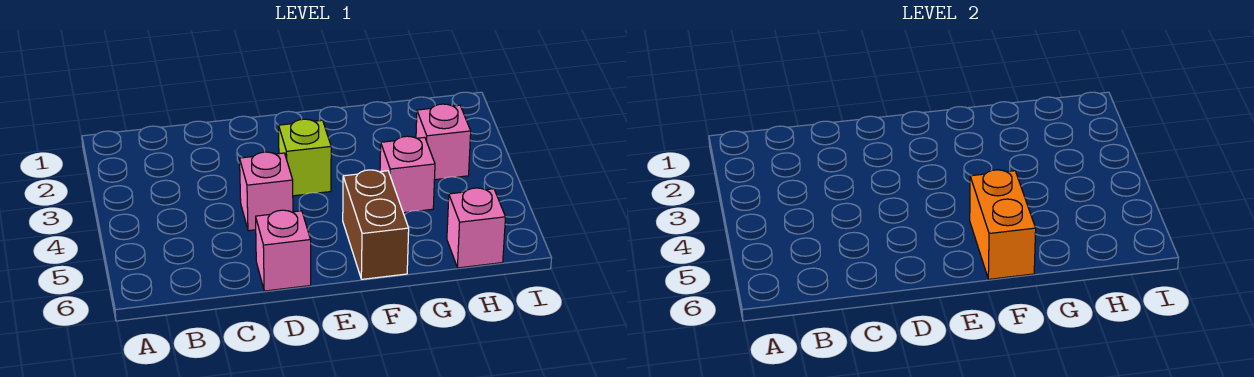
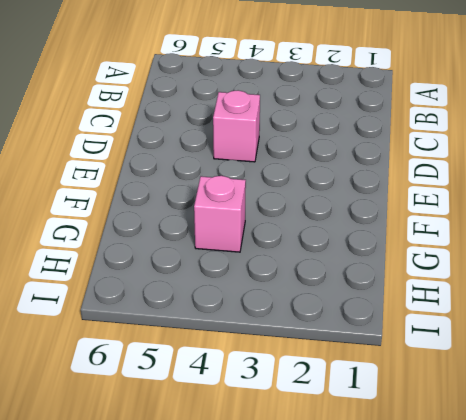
none -> pink brick D6 level 1
none -> lime brick E3 level 1

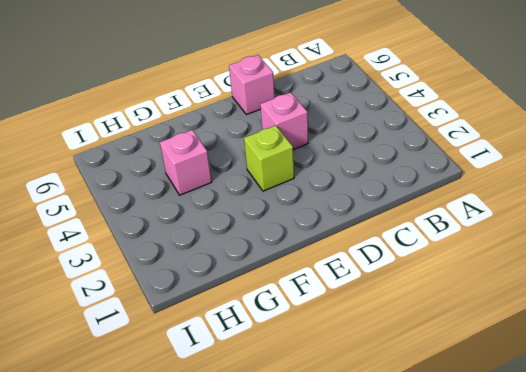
none -> brown brick F5:F6 level 1
none -> pink brick H3 level 1

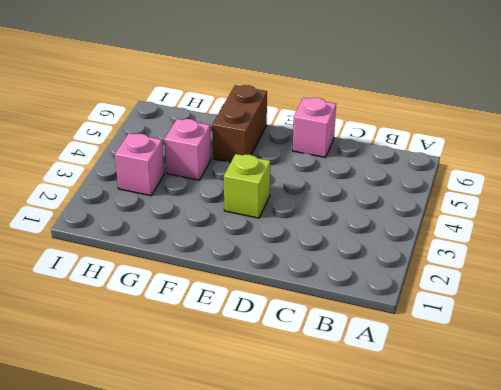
none -> pink brick D4 level 1
none -> pink brick H6 level 1

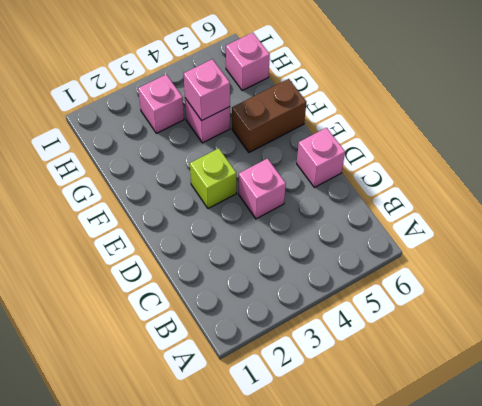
pink brick G4 level 2 -> none
none -> orange brick F5:F6 level 2

